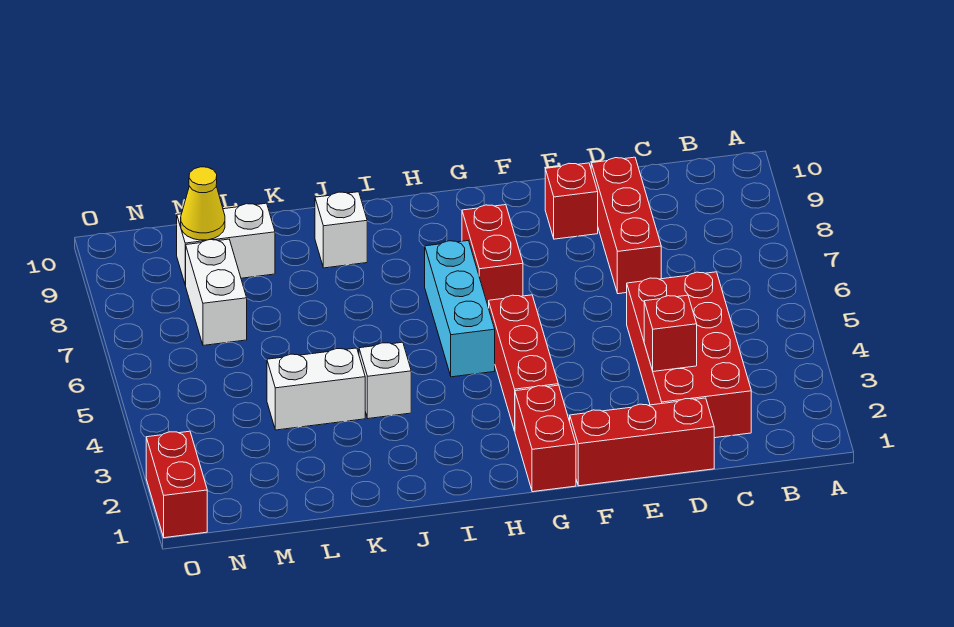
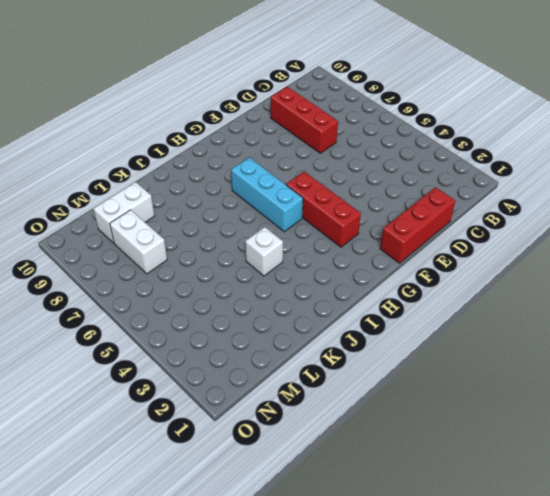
none -> red brick C2:D5 level 1
none -> red brick E9 level 1
none -> red brick G1:G2 level 1

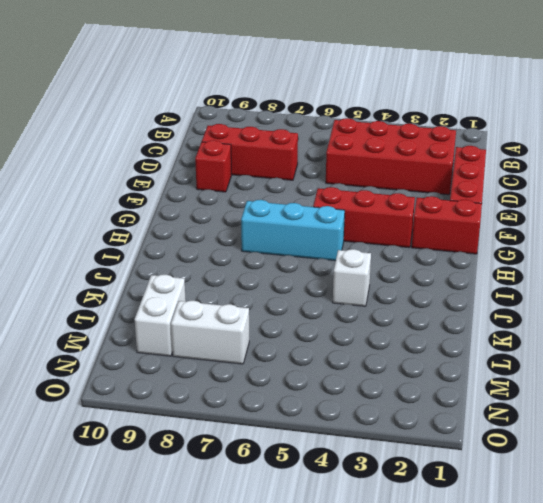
none -> red brick G7:G8 level 1
none -> white brick J9 level 1
none -> white brick K4:L4 level 1

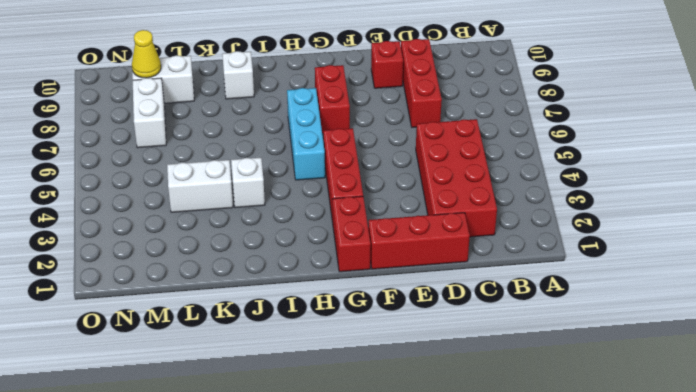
none -> red brick O1:O2 level 1
none -> red brick D3 level 2

